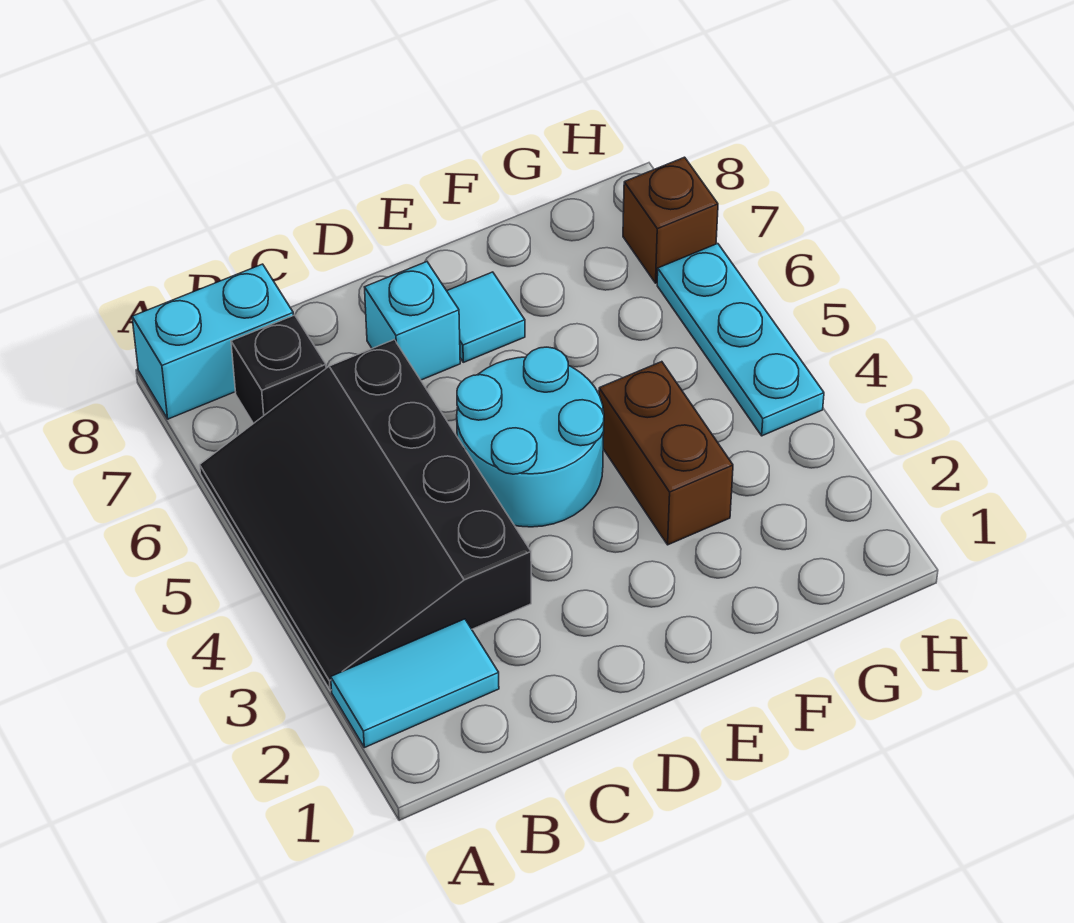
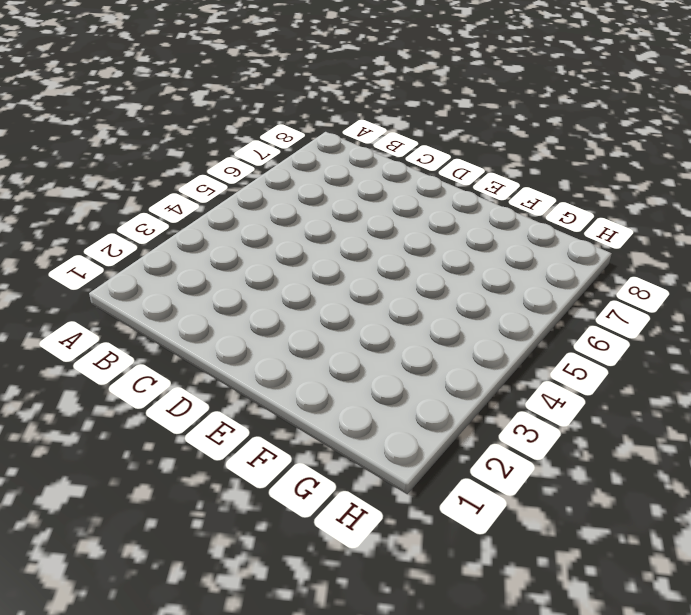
none -> cyan tile A2:B2 level 1
none -> black slope A3:C6 level 1 top C

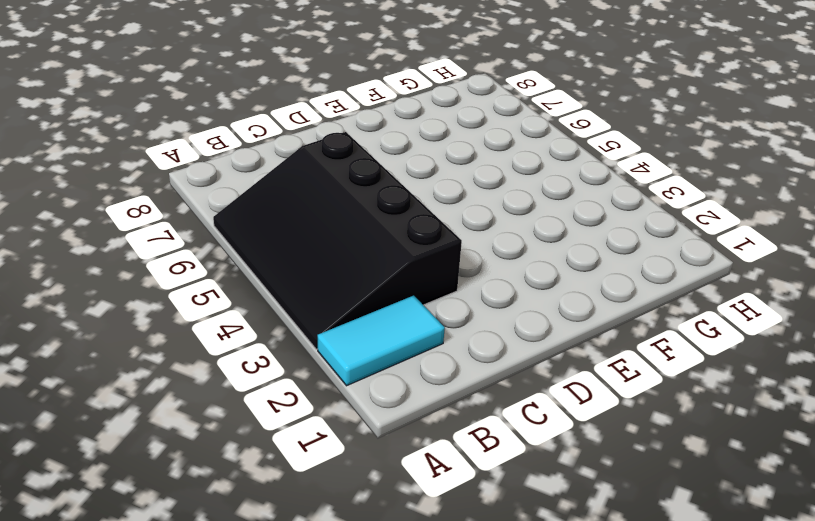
none -> cyan brick A8:B8 level 1
none -> black brick B7 level 1

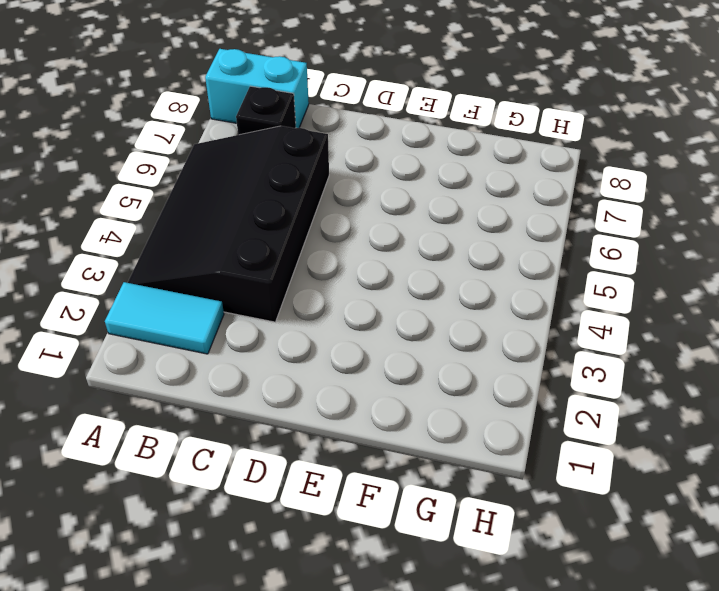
none -> cyan round brick D4:E5 level 1
none -> cyan brick D7 level 1

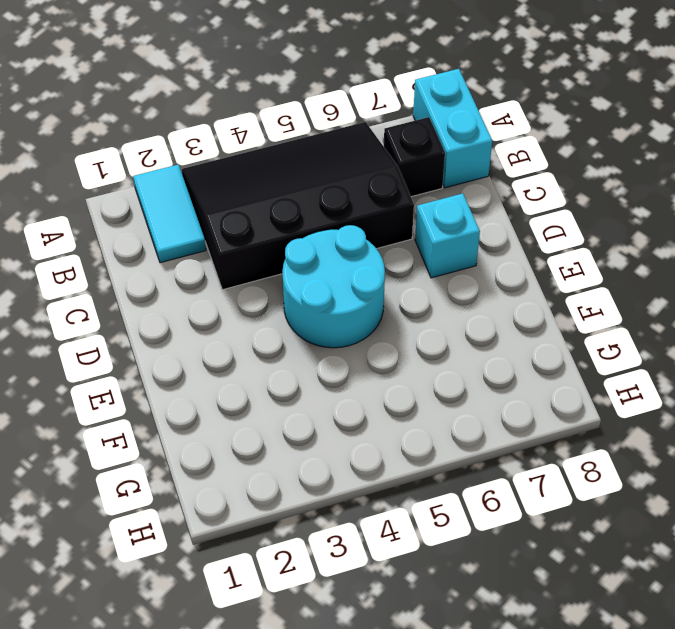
none -> cyan tile E7 level 1
none -> brown brick F3:F4 level 1

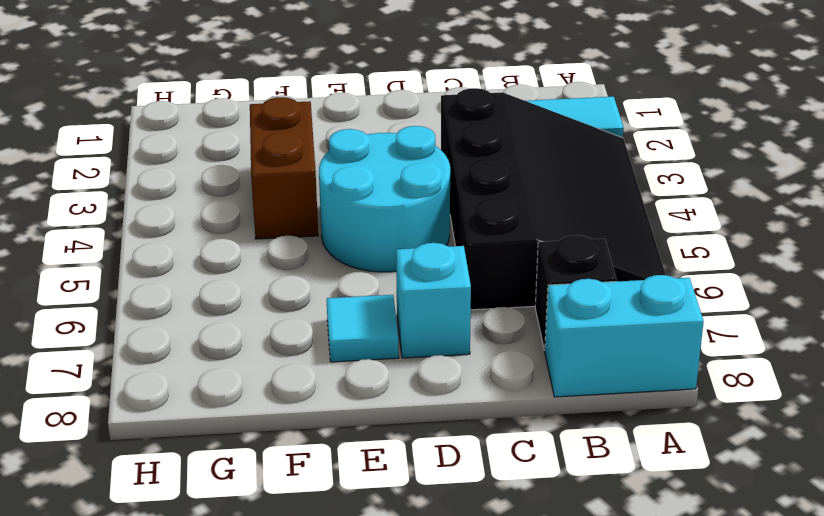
none -> cyan plate H4:H6 level 1
none -> brown brick H7 level 1

